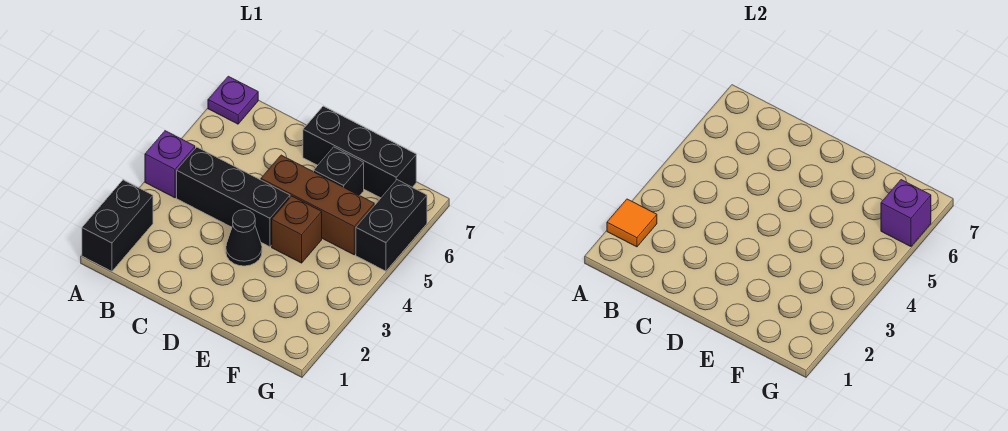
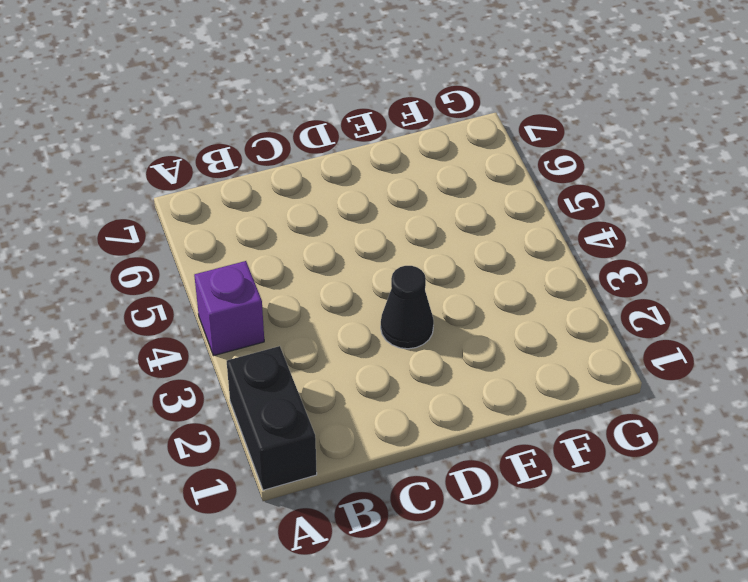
none -> purple plate A7 level 1
none -> black brick B4:D4 level 1
none -> brown brick D5:F5 level 1

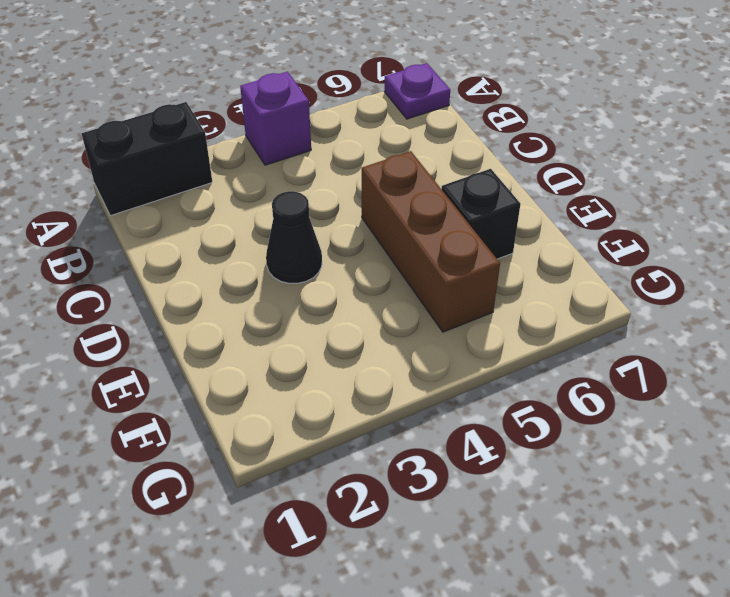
none -> black brick B4:D4 level 1
none -> black brick D7:F7 level 1
none -> brown brick E4 level 1

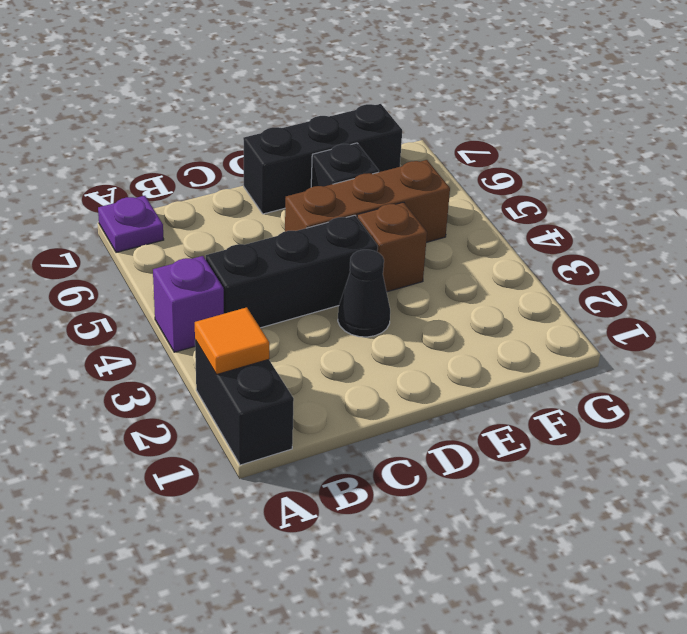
none -> black brick G5:G6 level 1
none -> purple brick G6 level 2

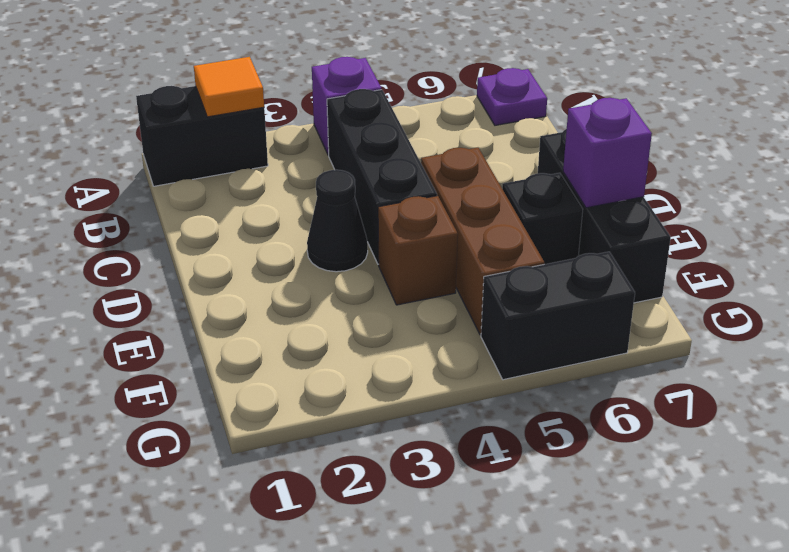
purple brick E7 level 2 -> purple brick G6 level 2

